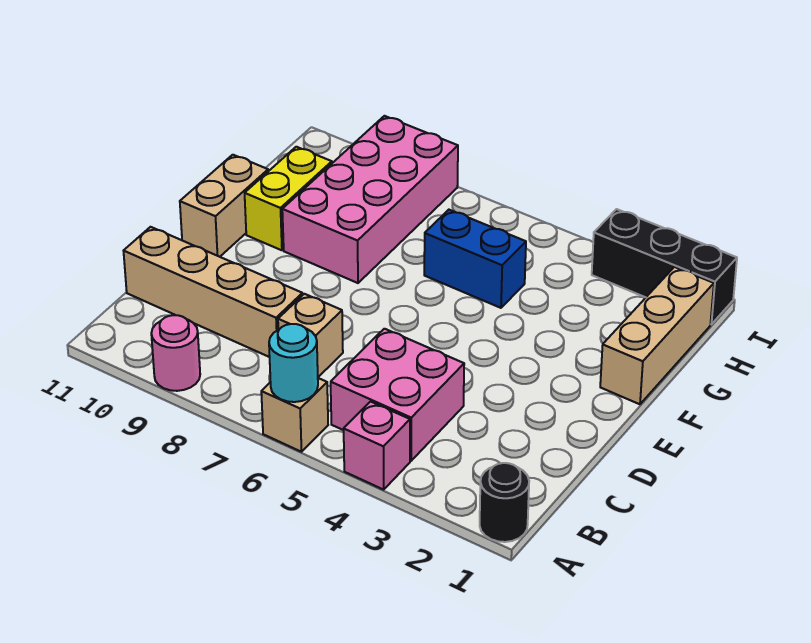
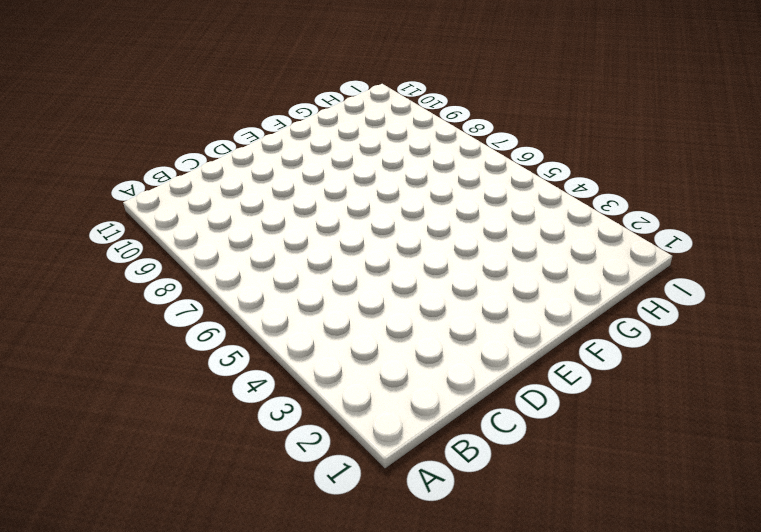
none -> black round brick A1 level 1
none -> pink brick A4 level 1
none -> tan brick A6 level 1

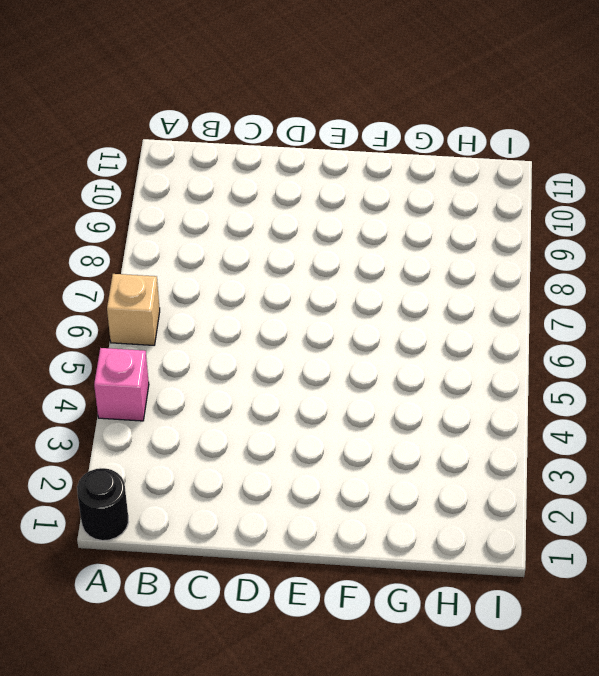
none -> pink round brick A9 level 1
none -> pink brick B4:C5 level 1
none -> tan brick C7 level 1

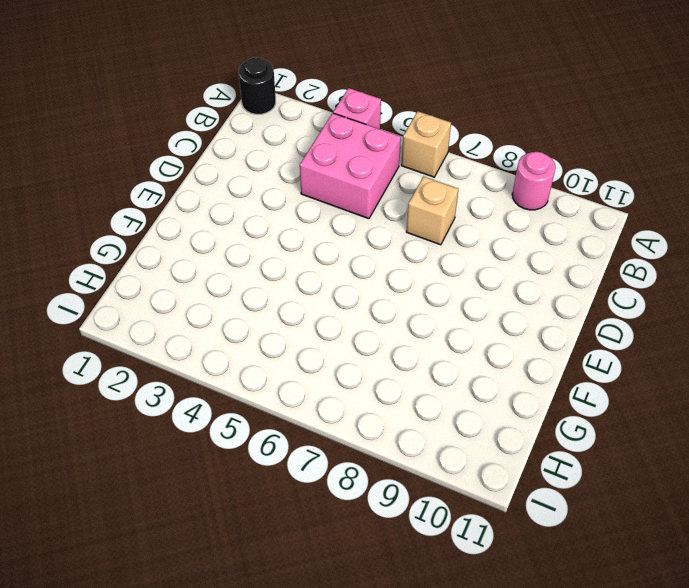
none -> tan brick C8:C11 level 1
none -> tan brick E11:F11 level 1
none -> tan brick F1:H1 level 1

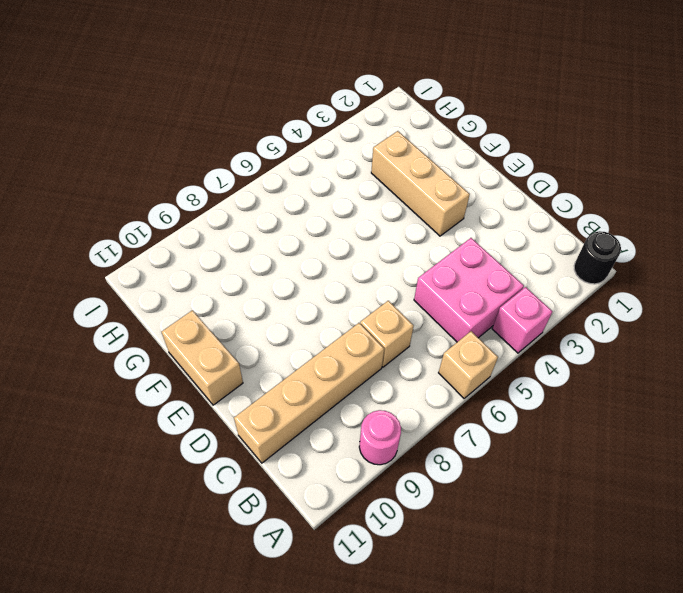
tan brick E3:G3 level 1 -> tan brick F1:H1 level 1
none -> pink brick F8:I9 level 1
none -> yellow brick F10:G10 level 1
none -> blue brick G5:G6 level 1

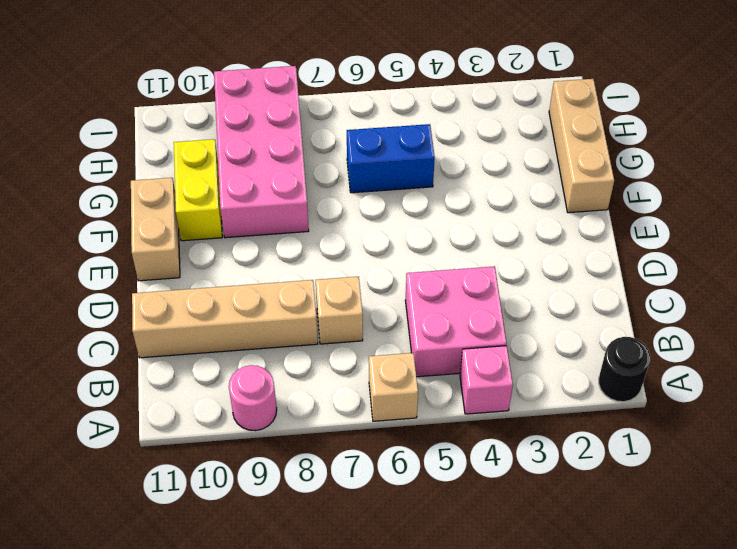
none -> black brick I1:I3 level 1
none -> cyan round brick A6 level 2

